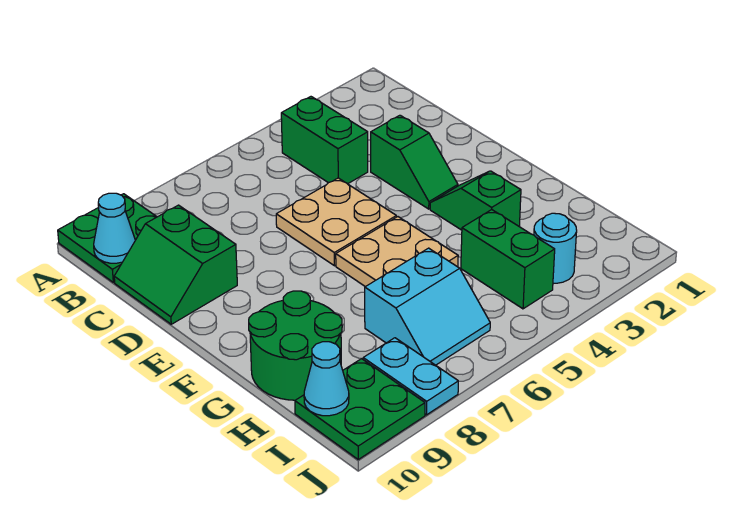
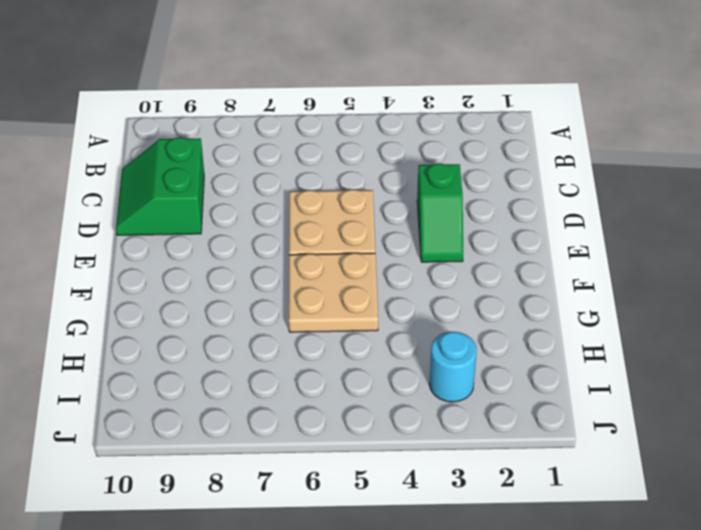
none -> green plate A9:B10 level 1
none -> green brick B4:C4 level 1
none -> green slope F3:G3 level 1 top G

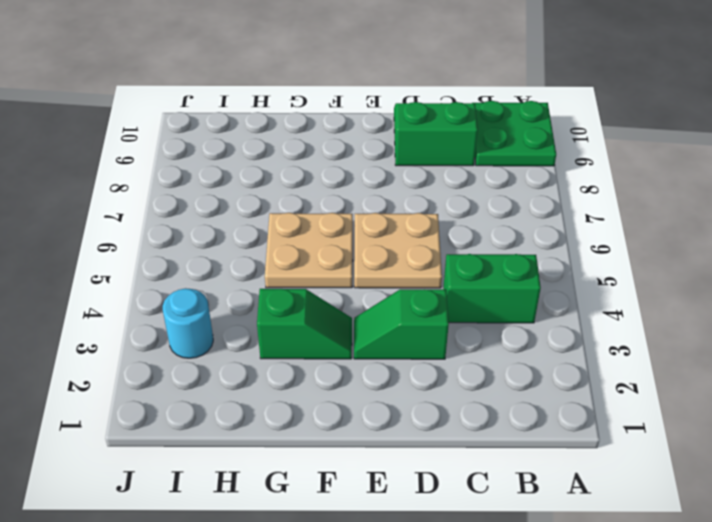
none -> green round brick G9:H10 level 1
none -> green brick H4:I4 level 1
none -> cyan slope H6:I7 level 1 top H

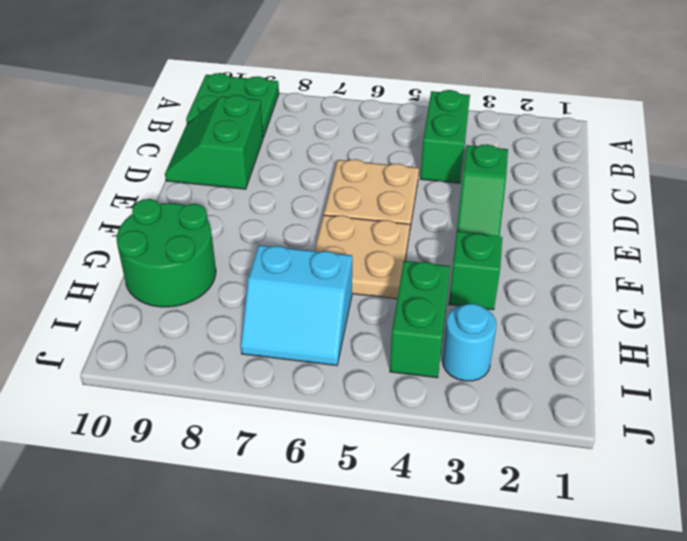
none -> cyan plate I8:J8 level 1
none -> green plate I9:J10 level 1
none -> cyan cone B10 level 2

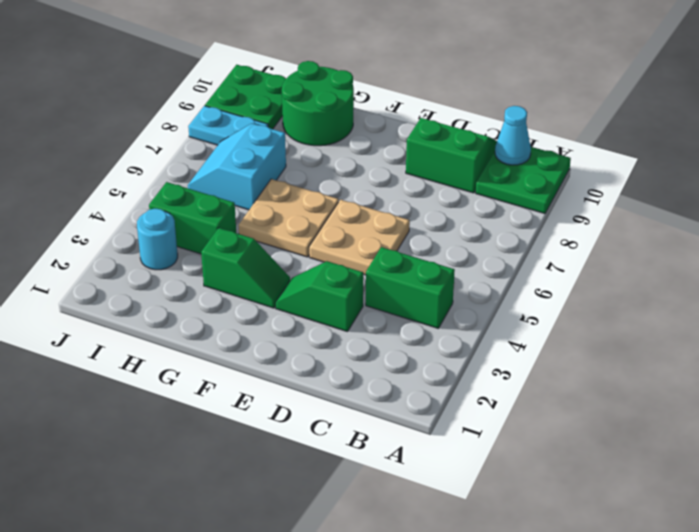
none -> cyan cone I10 level 2

